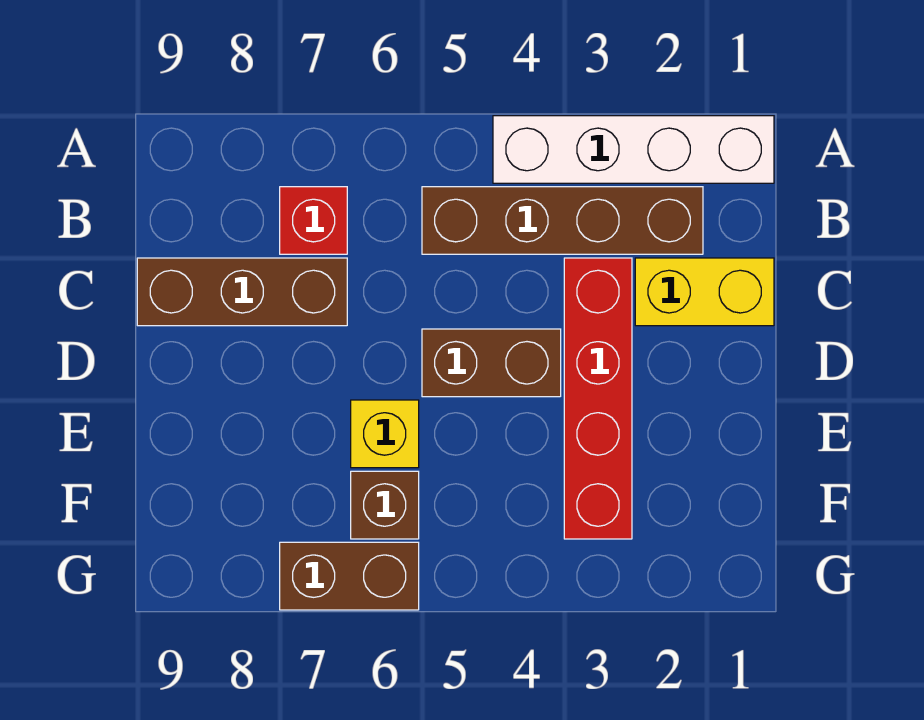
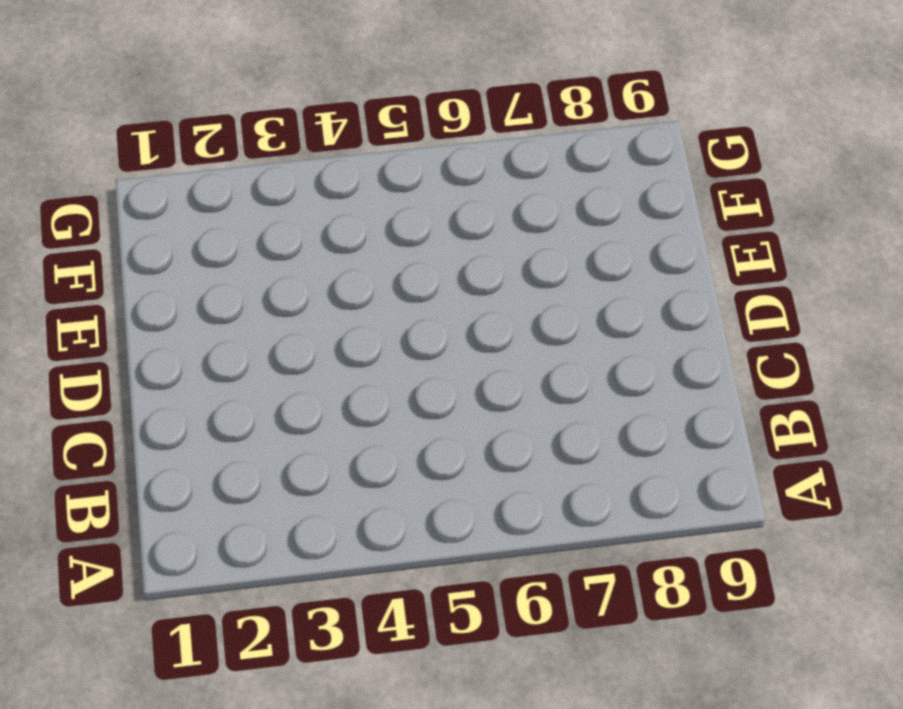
none -> white brick A1:A4 level 1
none -> brown brick B2:B5 level 1

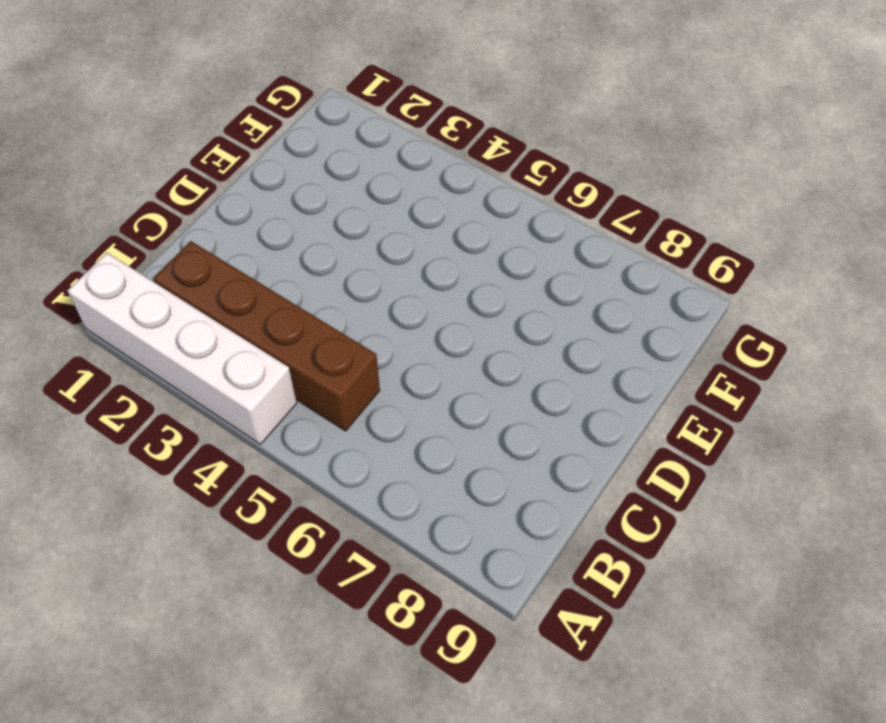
none -> red brick B7 level 1
none -> yellow brick C1:C2 level 1

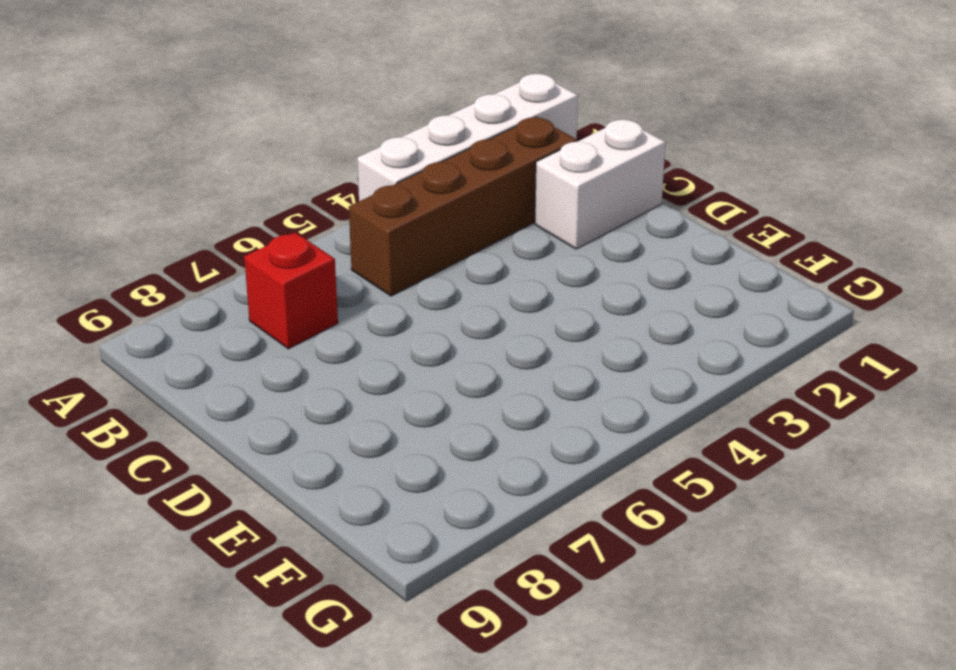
white brick C1:C2 level 1 -> yellow brick C1:C2 level 1
none -> red brick C3:F3 level 1
none -> brown brick C7:C9 level 1

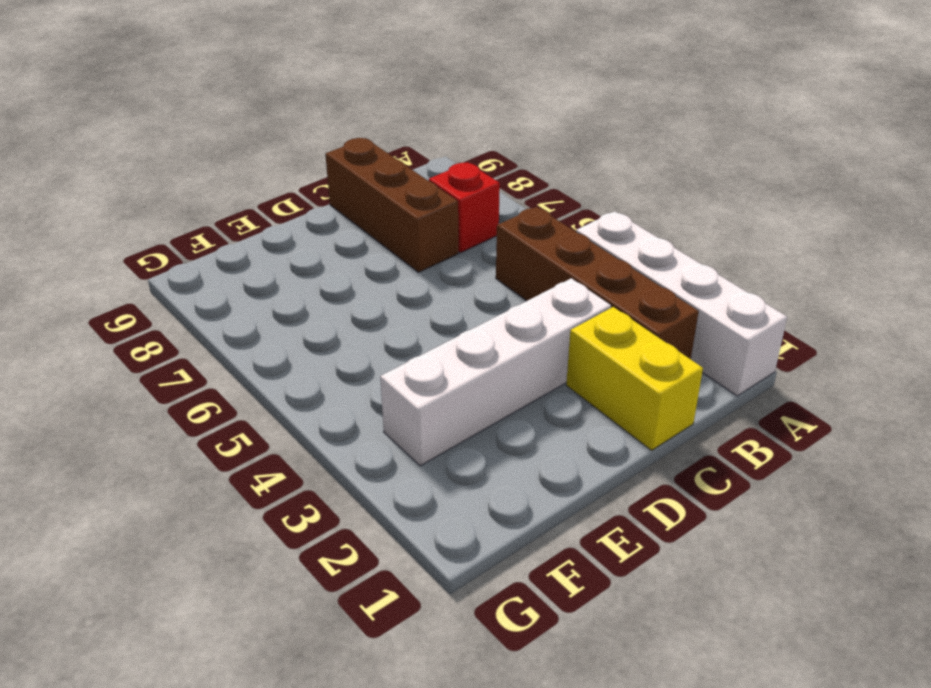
white brick C3:F3 level 1 -> red brick C3:F3 level 1
none -> brown brick D4:D5 level 1
none -> yellow brick E6 level 1

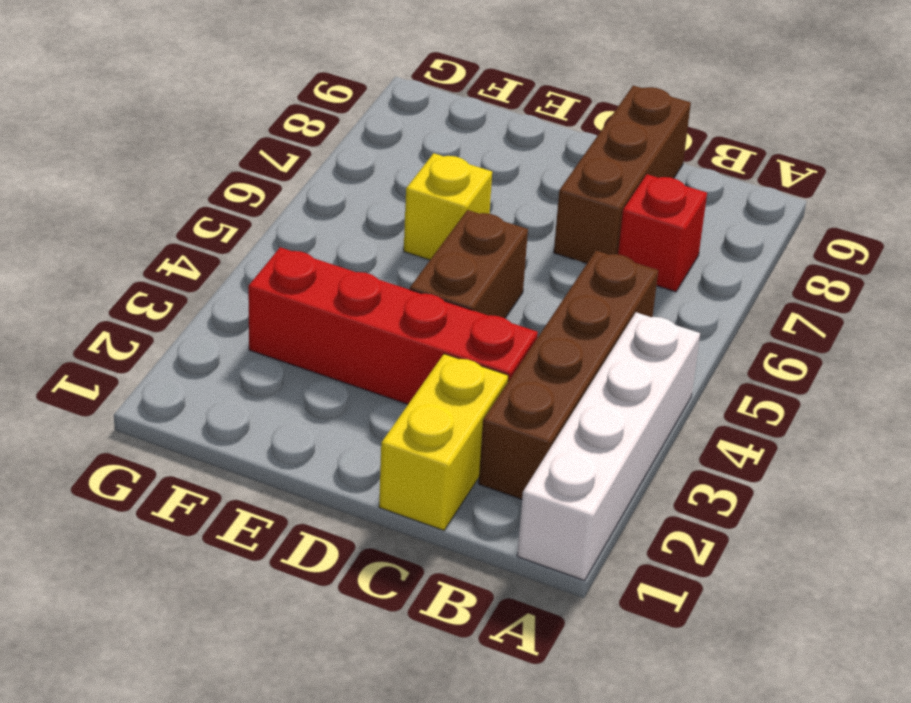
none -> brown brick F6 level 1
none -> brown brick G6:G7 level 1

